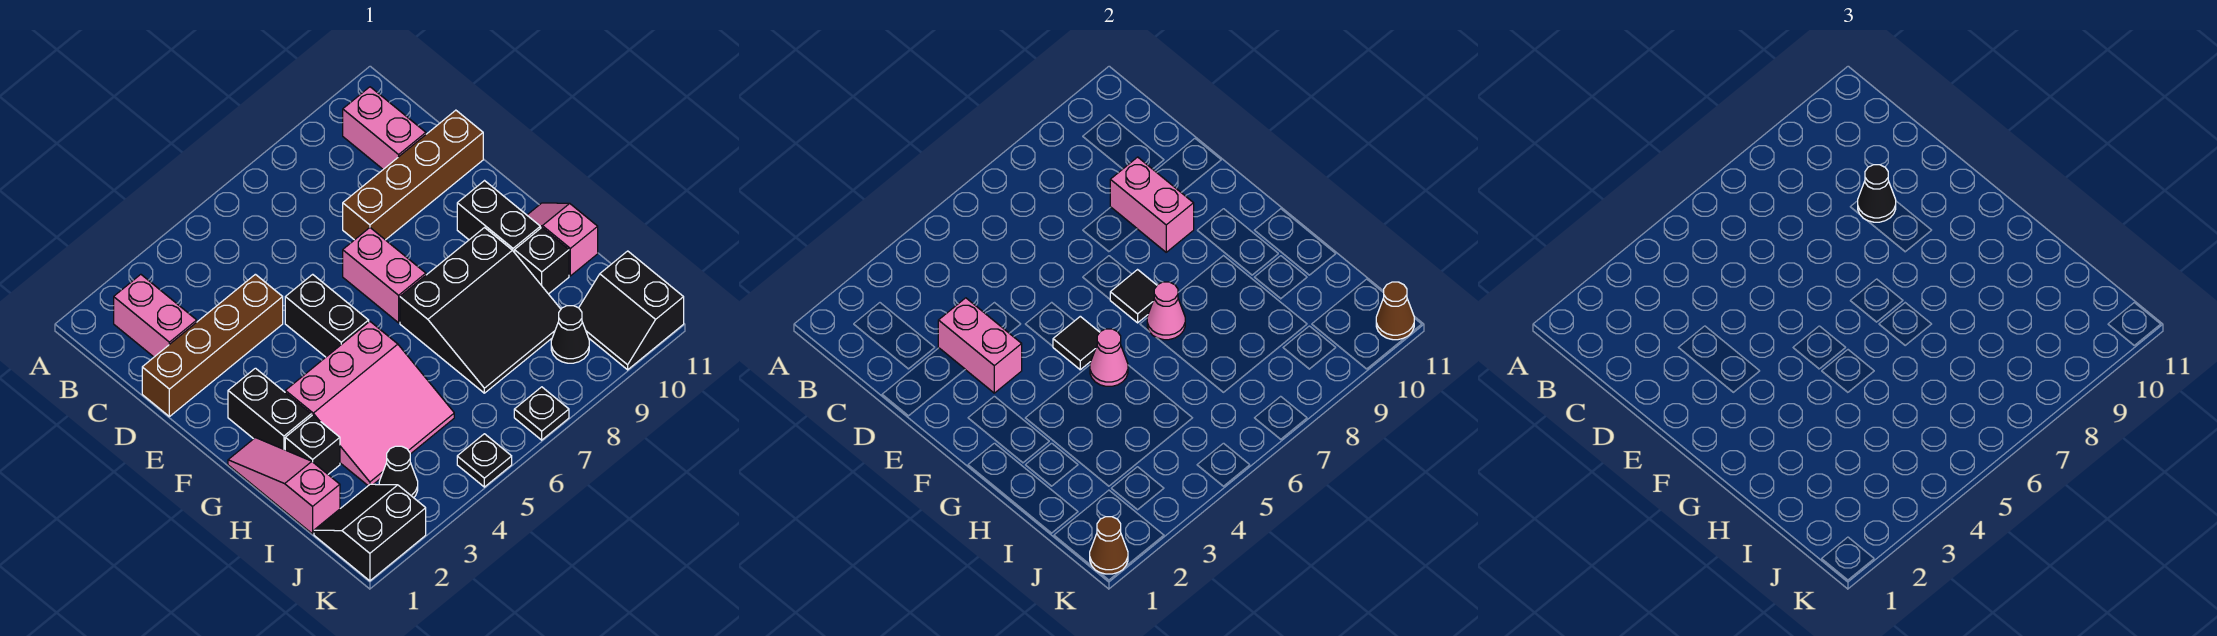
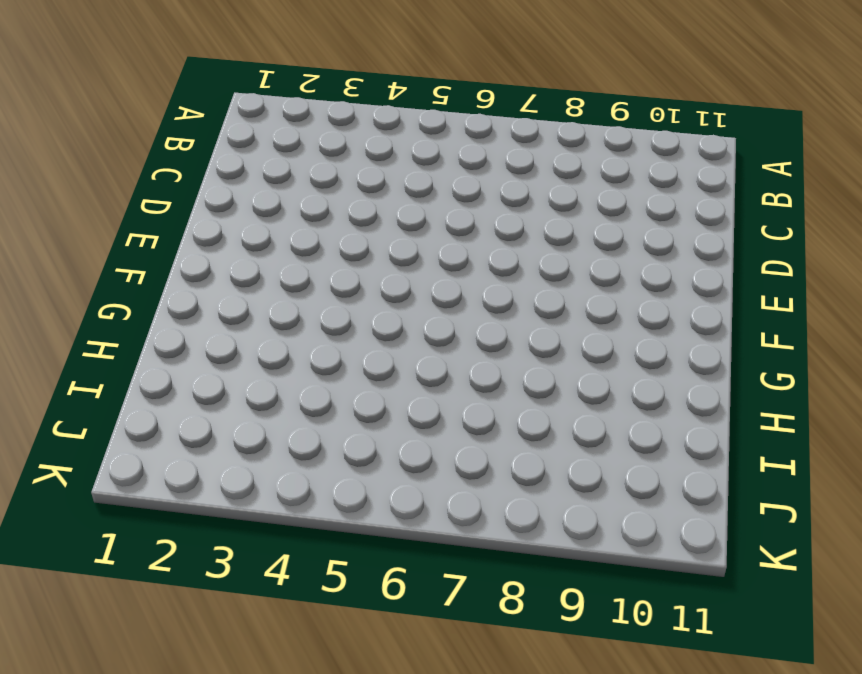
none -> pink brick B2:C2 level 1
none -> pink brick B10:C10 level 1
none -> brown brick D1:D4 level 1

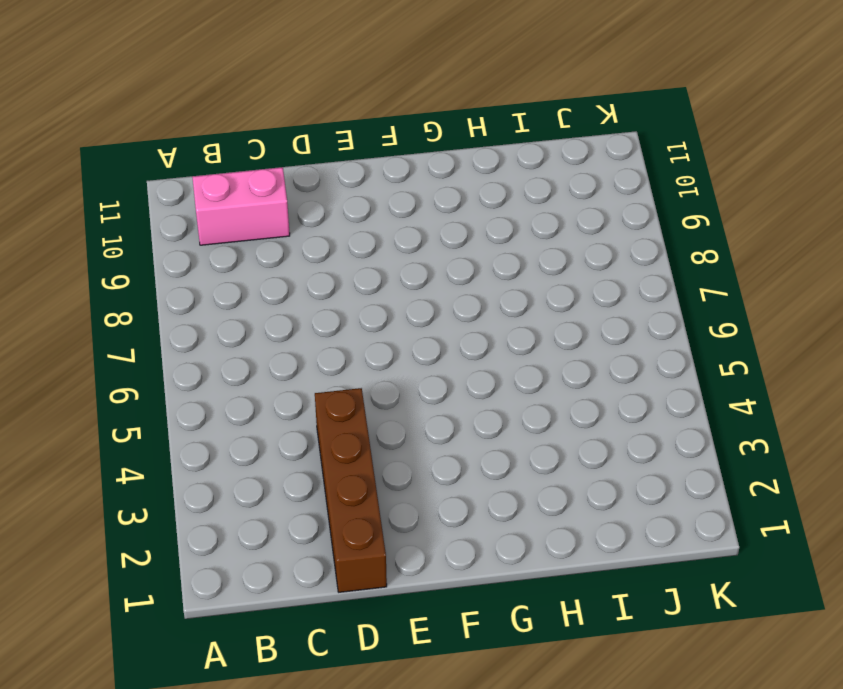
none -> pink brick B2:C2 level 1
none -> brown brick D8:D11 level 1
none -> black brick E5:F5 level 1

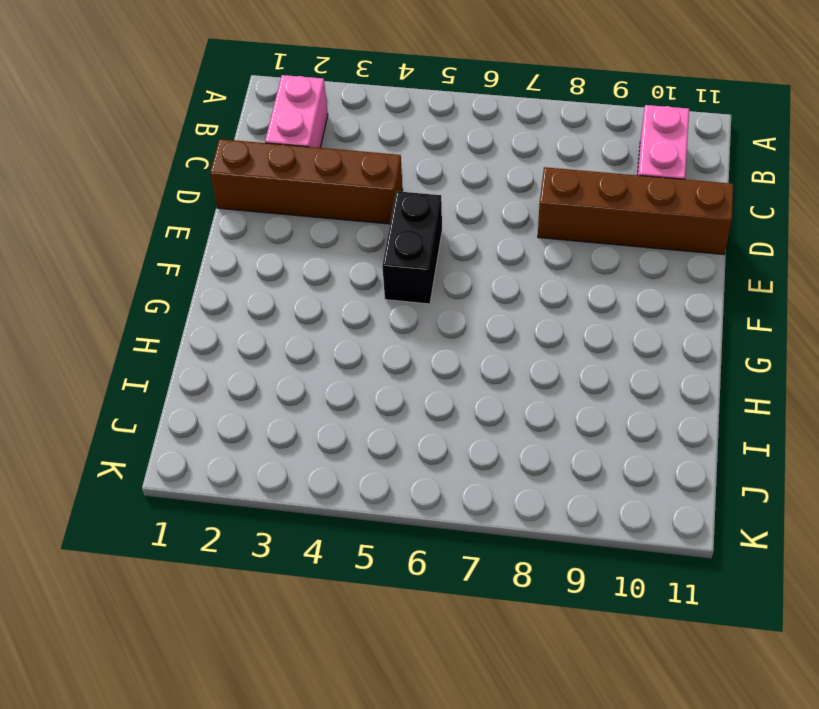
none -> pink brick E7:F7 level 1
none -> black brick F2:G2 level 1
none -> black brick F10:G10 level 1

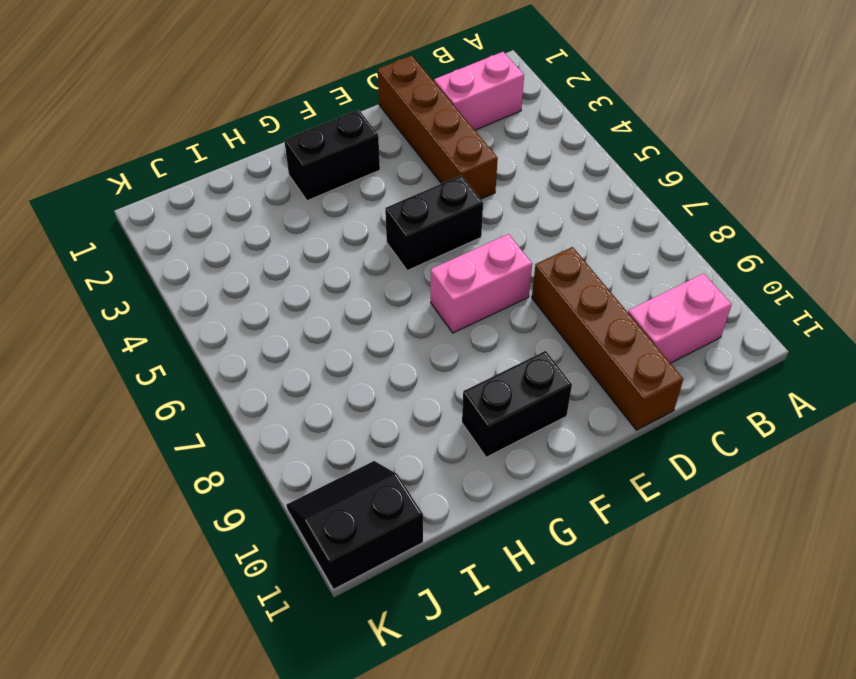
none -> pink slope G1:I1 level 1 top I
none -> pink slope G3:I5 level 1 top G
none -> black slope G7:I9 level 1 top G

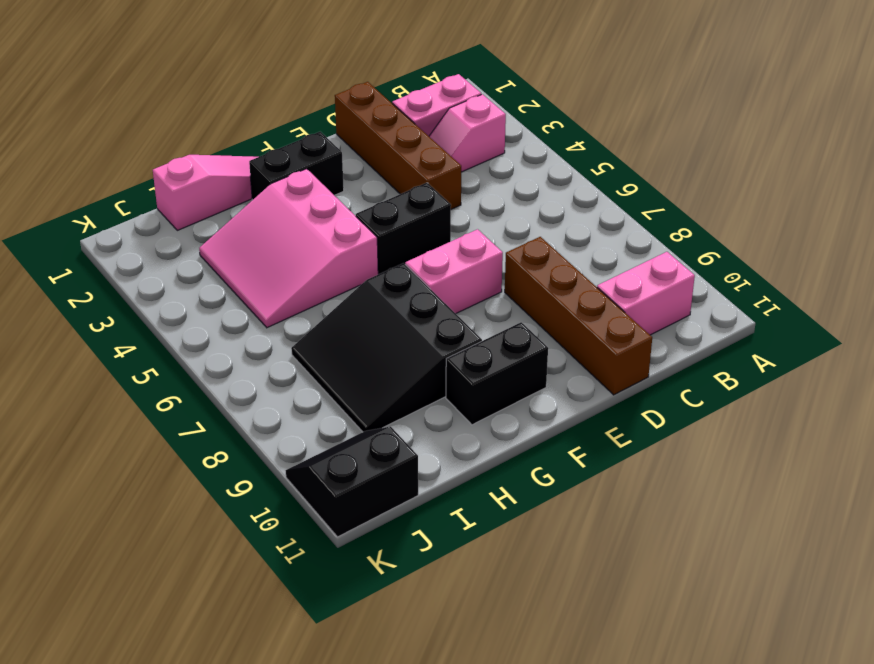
pink slope B3:C3 level 1 top B -> pink slope G11:H11 level 1 top H
none -> black brick H2 level 1
none -> black brick H10 level 1
none -> black slope J1:K2 level 1 top K

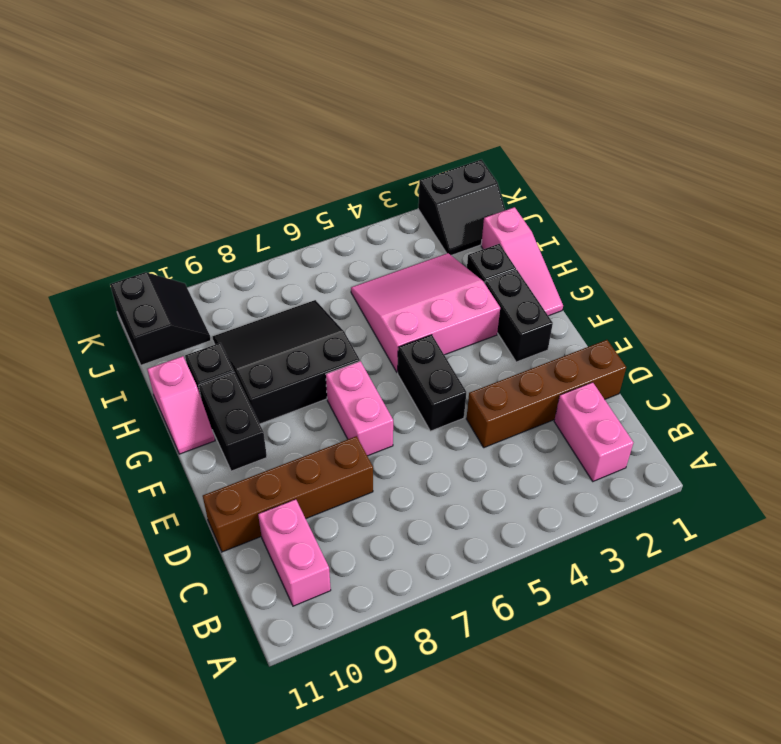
none -> black cone J3 level 1
none -> black cone J9 level 1
none -> black plate K5 level 1

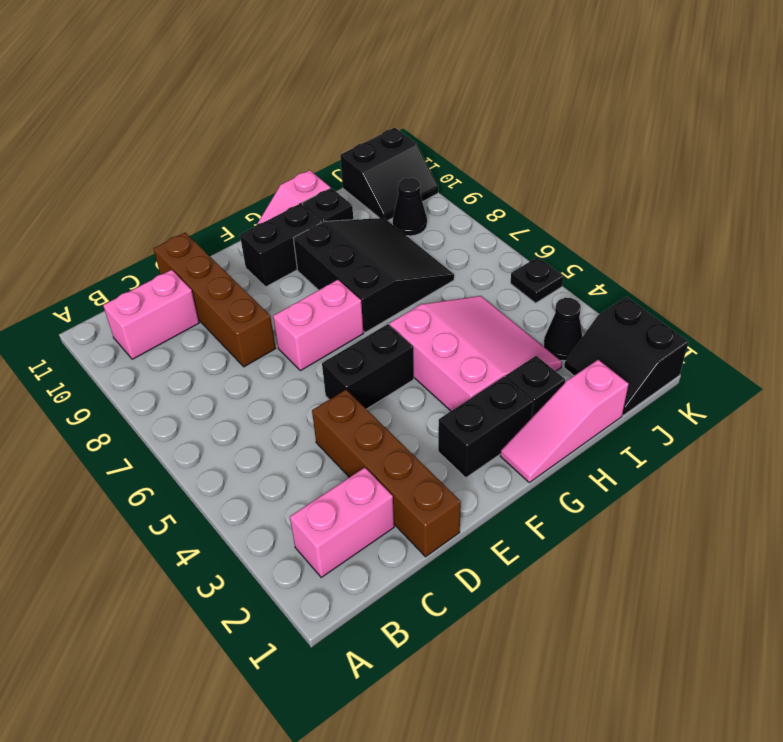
none -> black plate K7 level 1
none -> pink brick D3:E3 level 2
none -> pink brick D9:E9 level 2

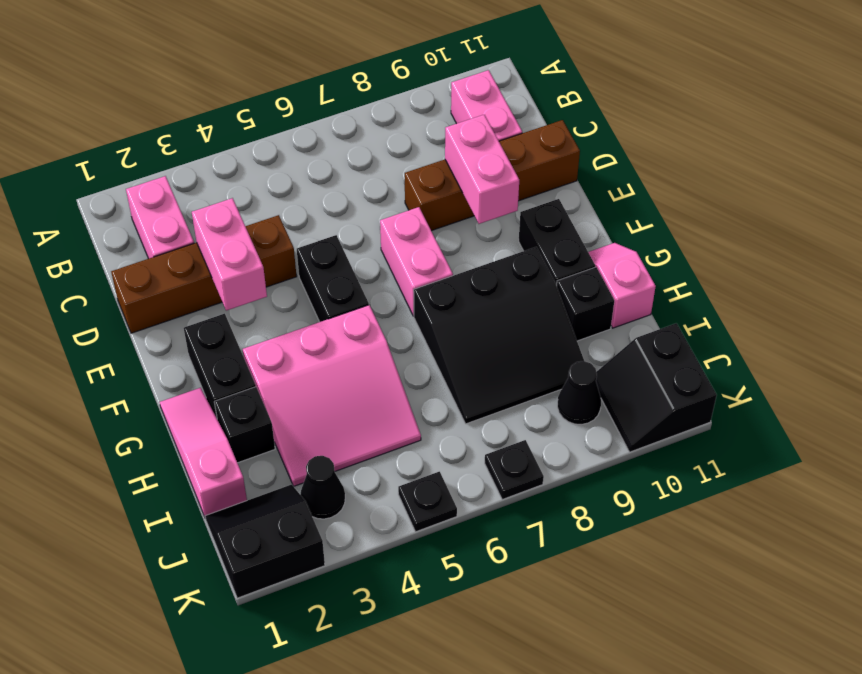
none -> black tile F5 level 2
none -> black tile F7 level 2
none -> pink cone G5 level 2

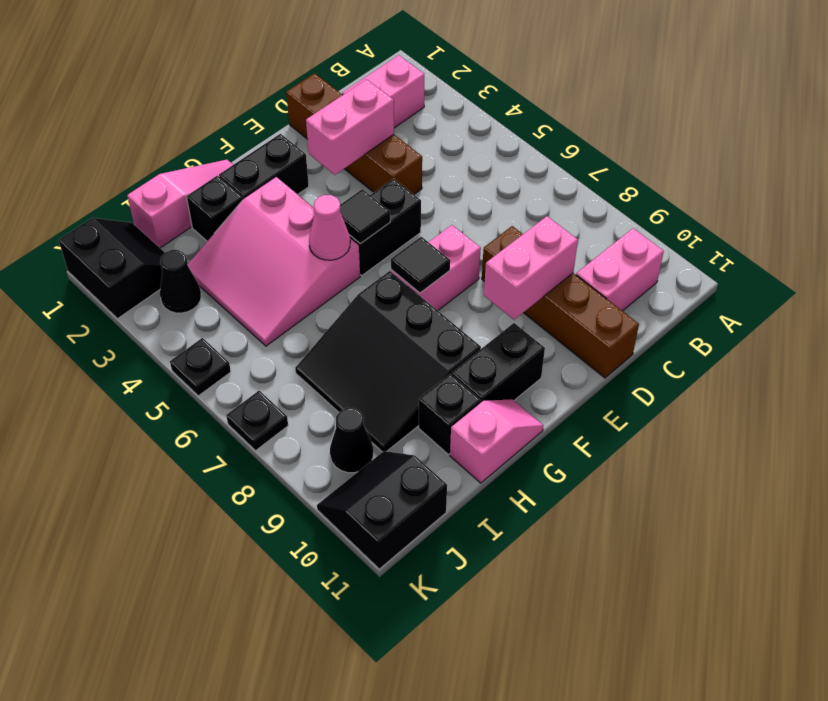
none -> pink cone G7 level 2
none -> brown cone K1 level 2
none -> brown cone K11 level 2

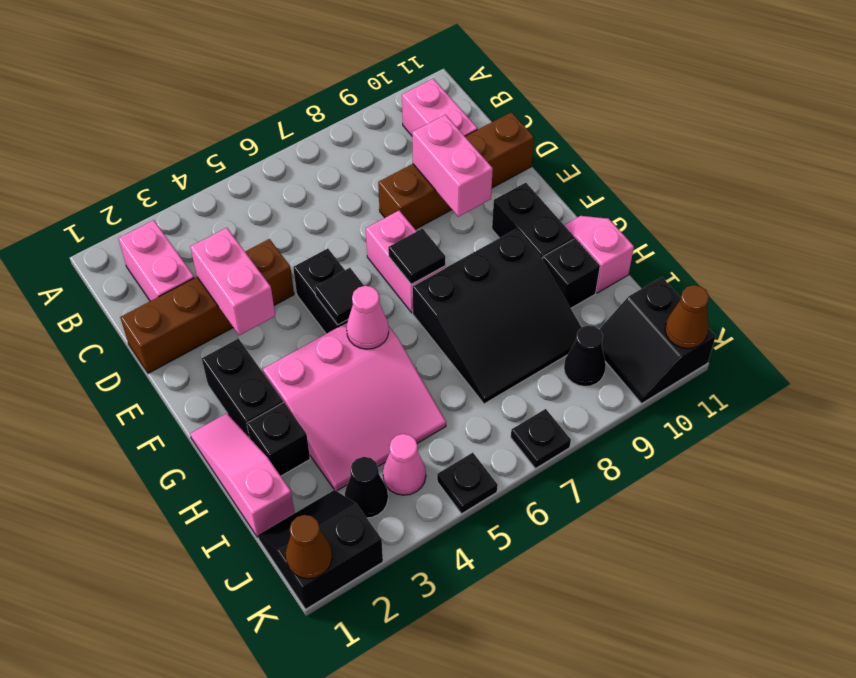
pink cone J4 level 1 -> pink cone G7 level 2
none -> black cone D9 level 3

